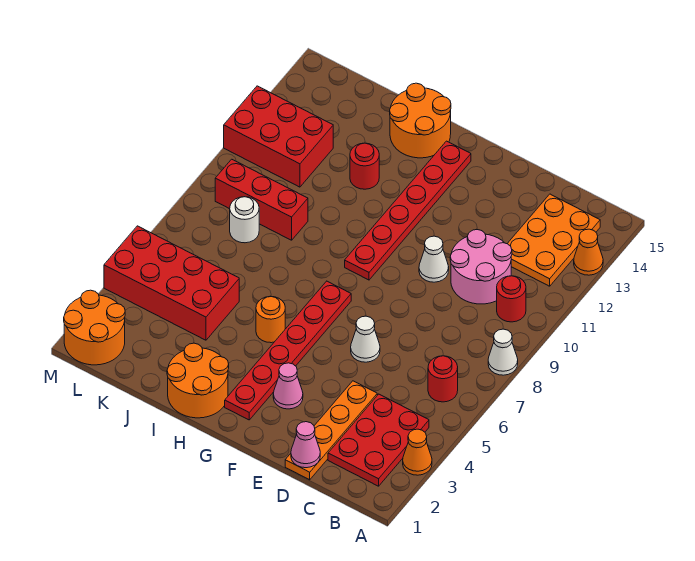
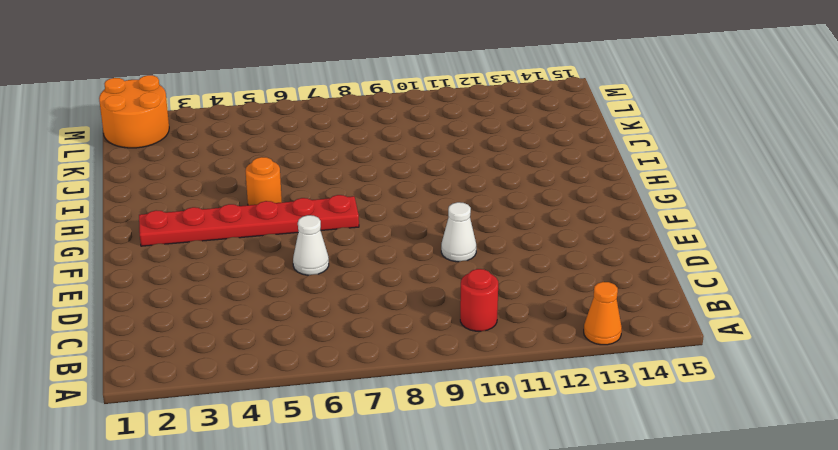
none -> orange cone A3 level 1
none -> white cone A8 level 1
none -> red plate B2:C4 level 1

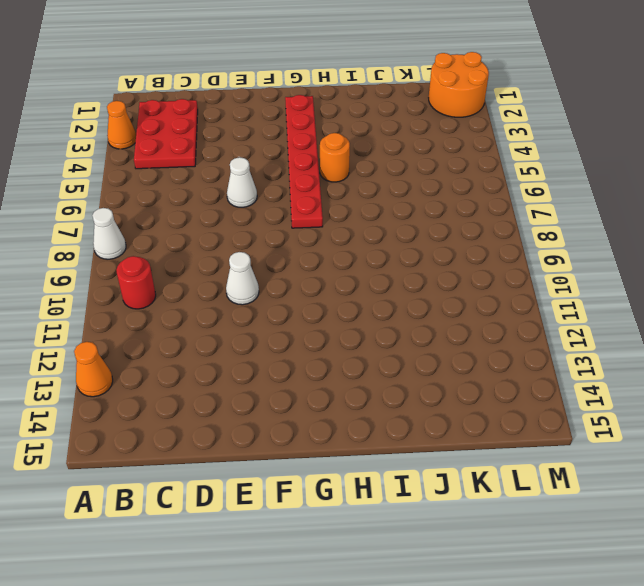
none -> red round brick B6 level 1
none -> orange plate B12:C14 level 1
none -> pink round brick C10:D11 level 1

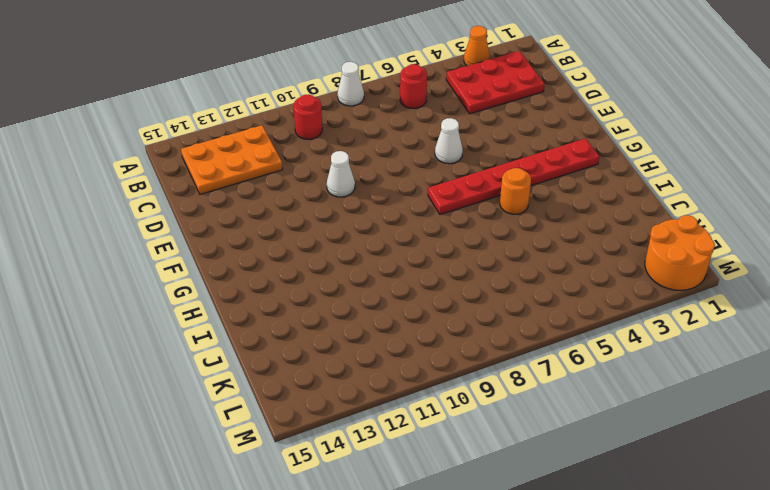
none -> orange cone A13 level 1
none -> pink round brick C10:D11 level 1
none -> orange plate D1:D4 level 1

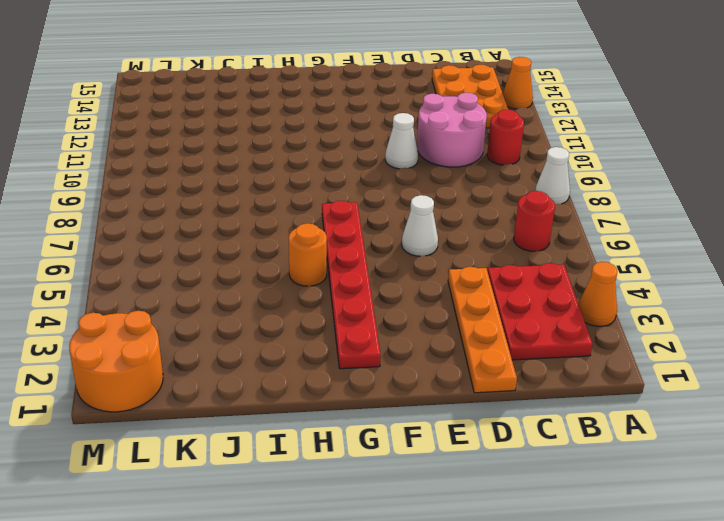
none -> pink cone F3 level 1
none -> red plate G9:G14 level 1
none -> orange round brick H1:I2 level 1

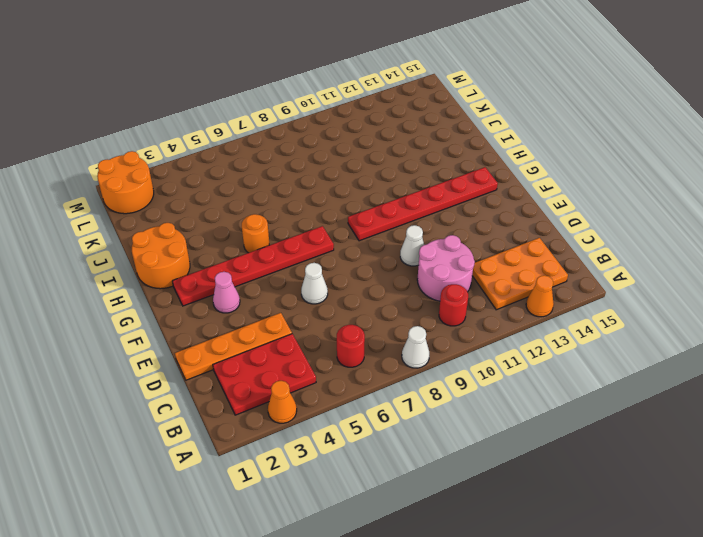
none -> orange round brick H14:I15 level 1
none -> red round brick I12 level 1
none -> red brick J4:M5 level 1

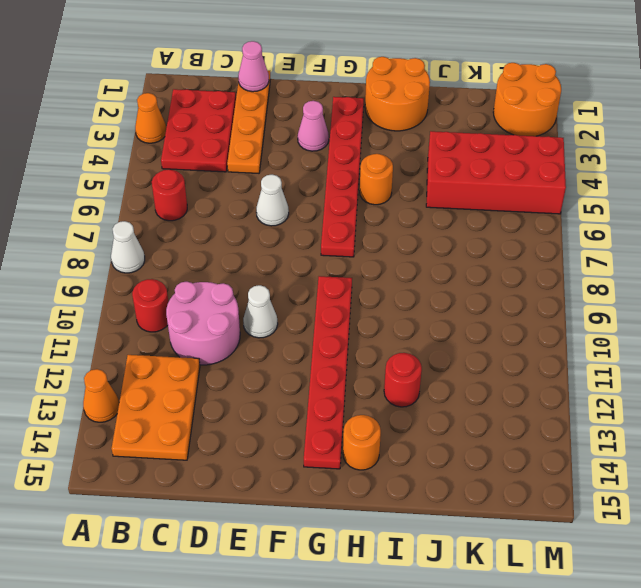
orange round brick H14 level 1 -> orange round brick H14:I15 level 1
none -> red brick J9:L9 level 1
none -> white round brick K8 level 1
none -> red brick K11:M12 level 1

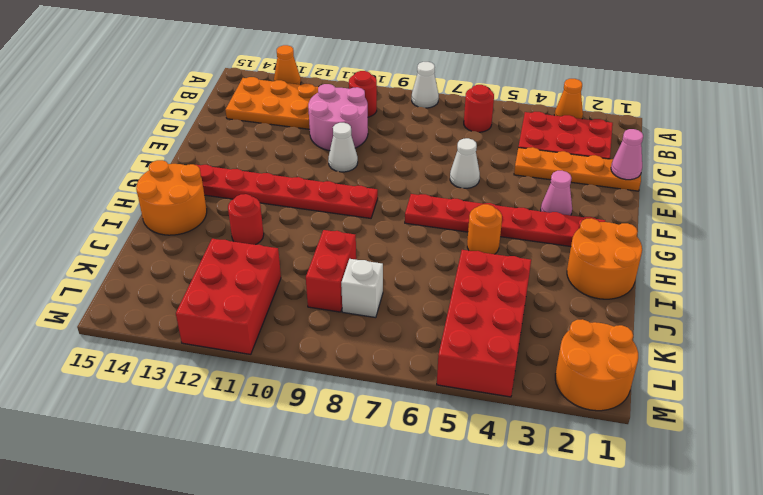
red brick J9:K9 level 1 -> red brick J9:L9 level 1
white brick K8 level 1 -> white round brick K8 level 1

